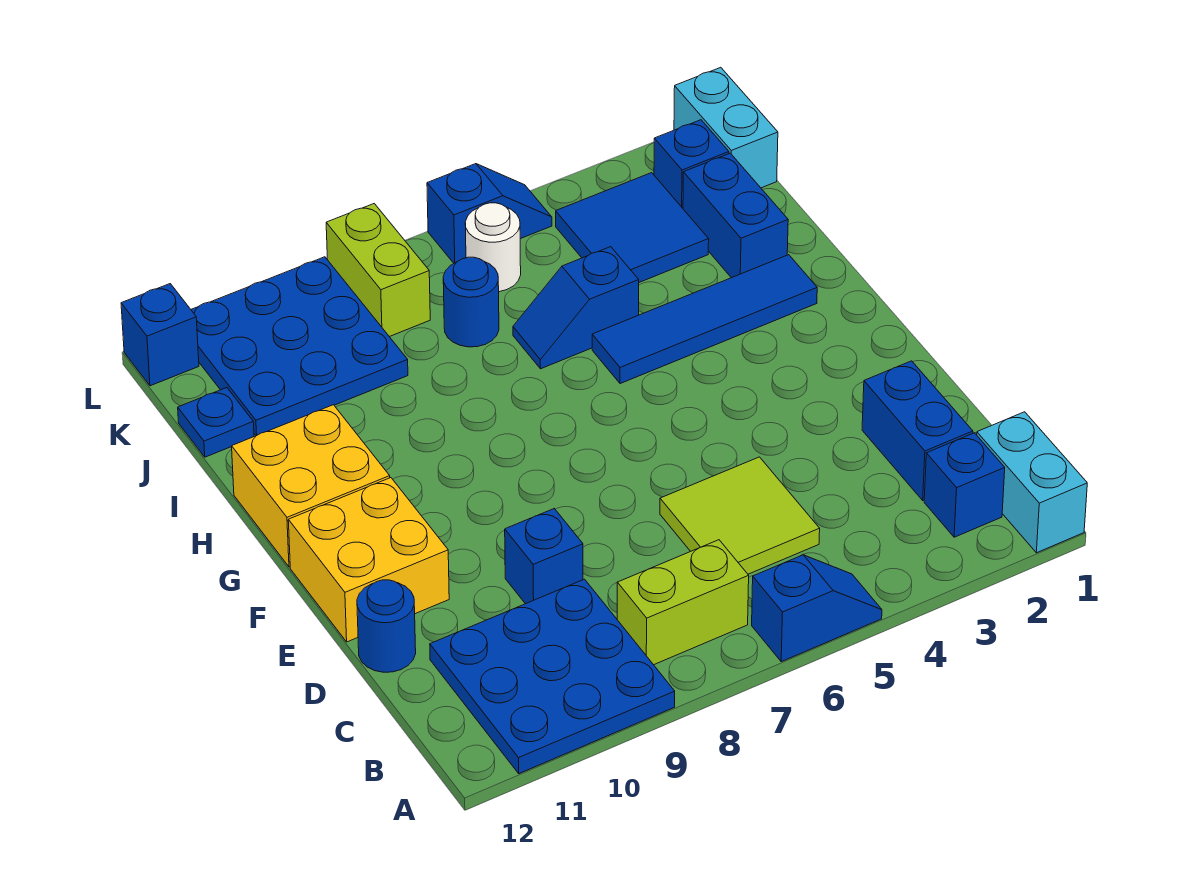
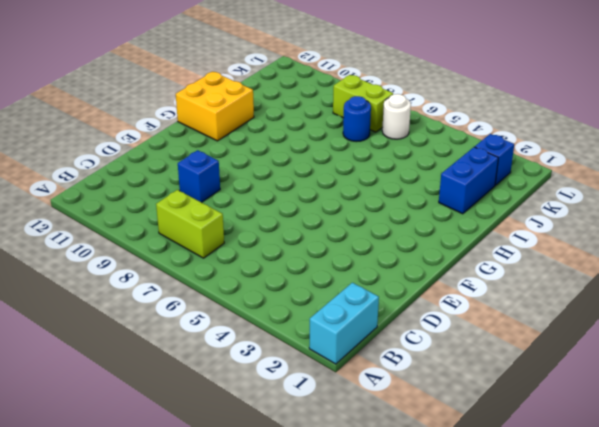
lime brick K7:K8 level 1 -> lime brick K8:L8 level 1
none -> blue slope A5:A6 level 1 top 6
none -> blue plate A9:C11 level 1
none -> blue brick B2 level 1

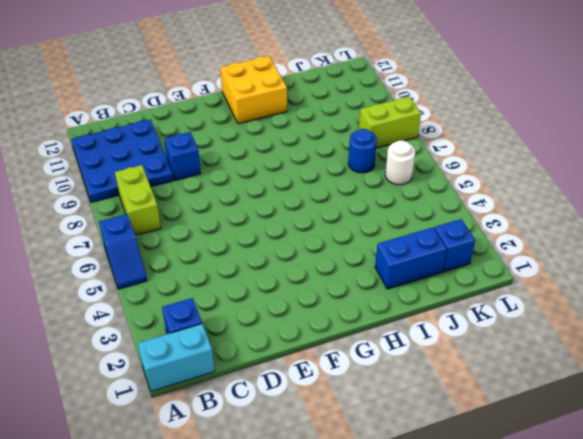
none -> blue brick C2:D2 level 1
none -> lime tile C5:D6 level 1
none -> blue round brick D12 level 1

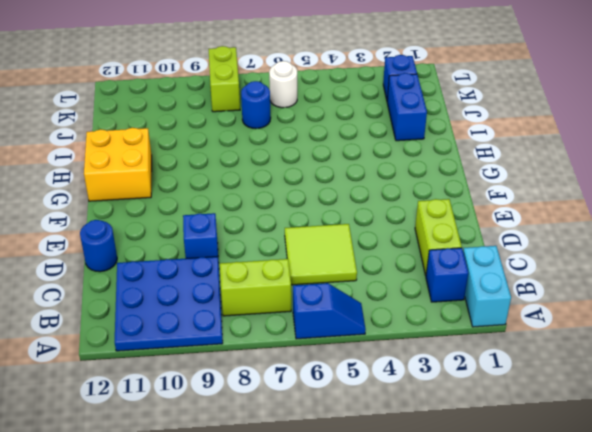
lime brick C2:D2 level 1 -> blue brick C2:D2 level 1
none -> yellow brick E11:F12 level 1
none -> blue tile H2:H5 level 1
none -> blue slope I5:I6 level 1 top 5

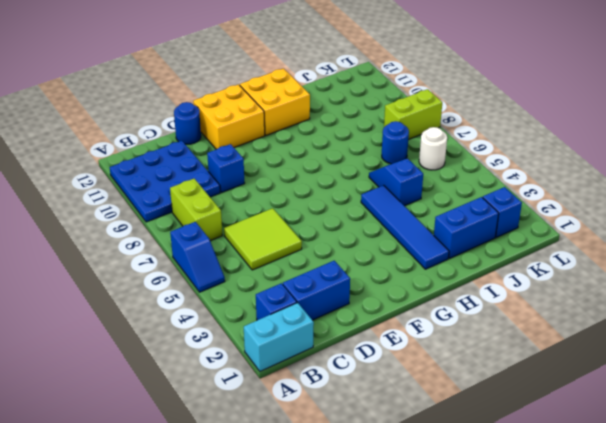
none -> blue tile J3:K4 level 1
none -> blue plate J9:L11 level 1
none -> blue plate J12 level 1

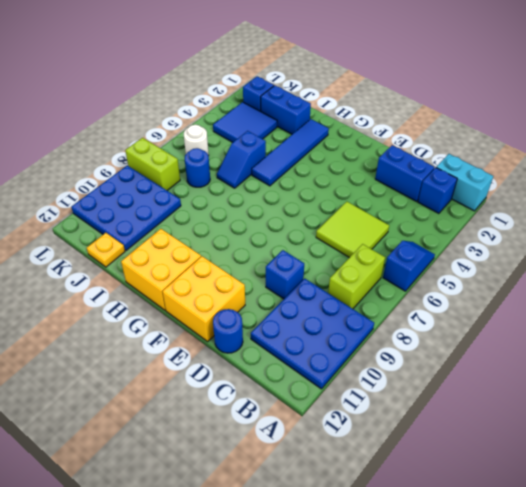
yellow plate J12 level 1 -> blue plate J12 level 1
none -> cyan brick K1:L1 level 1
none -> blue slope L5:L6 level 1 top 6
none -> blue brick L12 level 1

